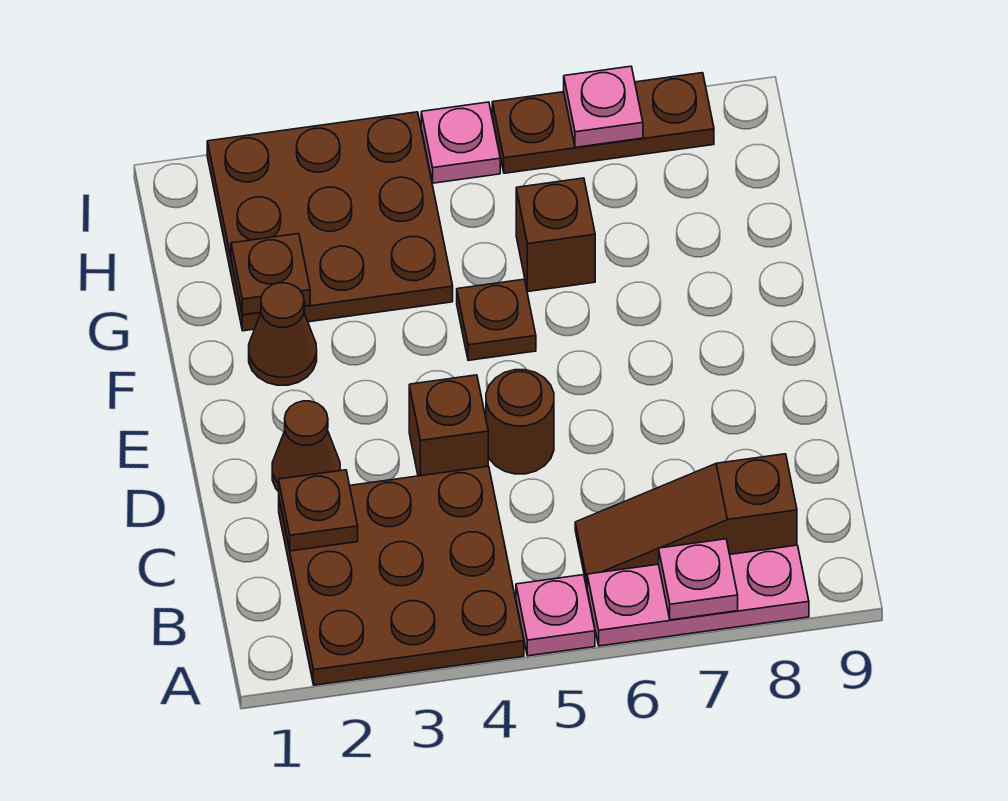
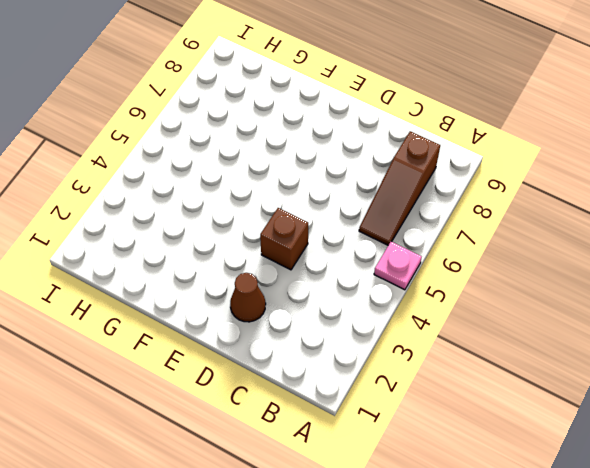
none -> brown plate A2:C4 level 1
none -> pink plate A6:A8 level 1
none -> brown round brick D5 level 1

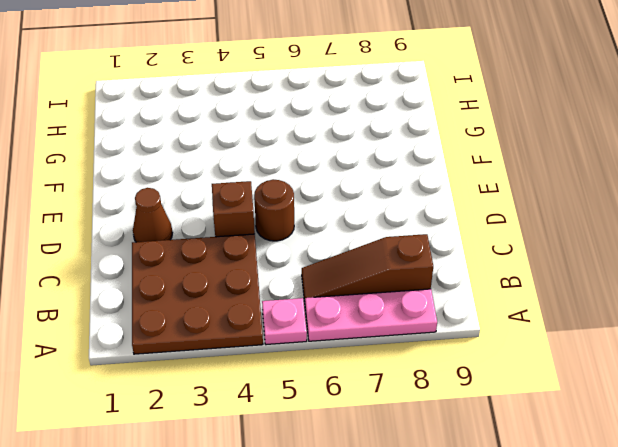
none -> brown cone F2 level 1
none -> brown plate F5 level 1
none -> brown plate G2:I4 level 1

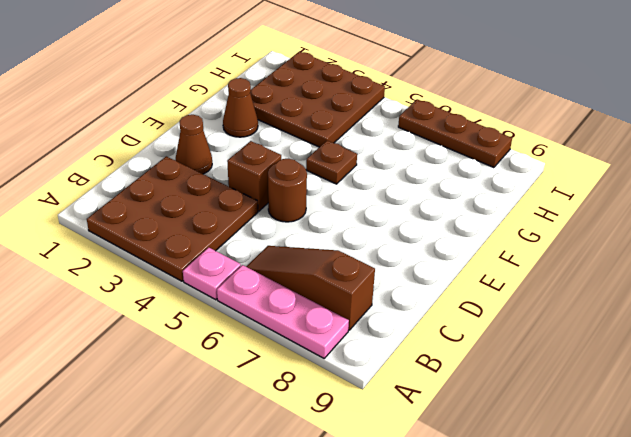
none -> brown brick G6 level 1
none -> pink plate I5 level 1
none -> pink plate A7 level 2

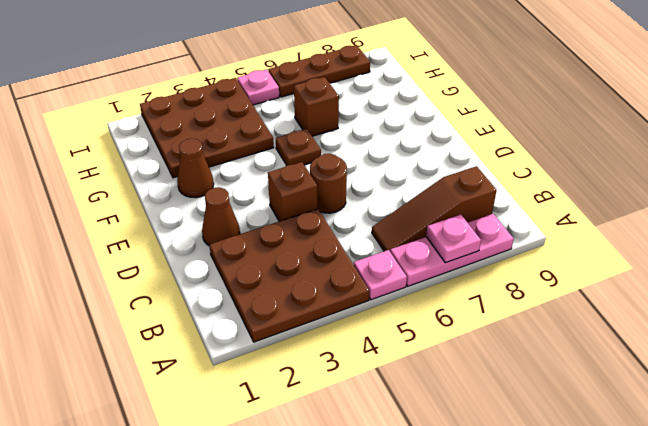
none -> brown plate C2 level 2
none -> brown plate G2 level 2
none -> pink plate I7 level 2

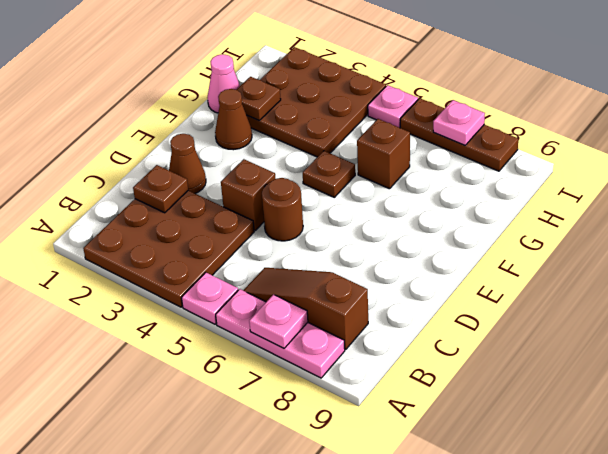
pink cone G1 level 1 -> none

